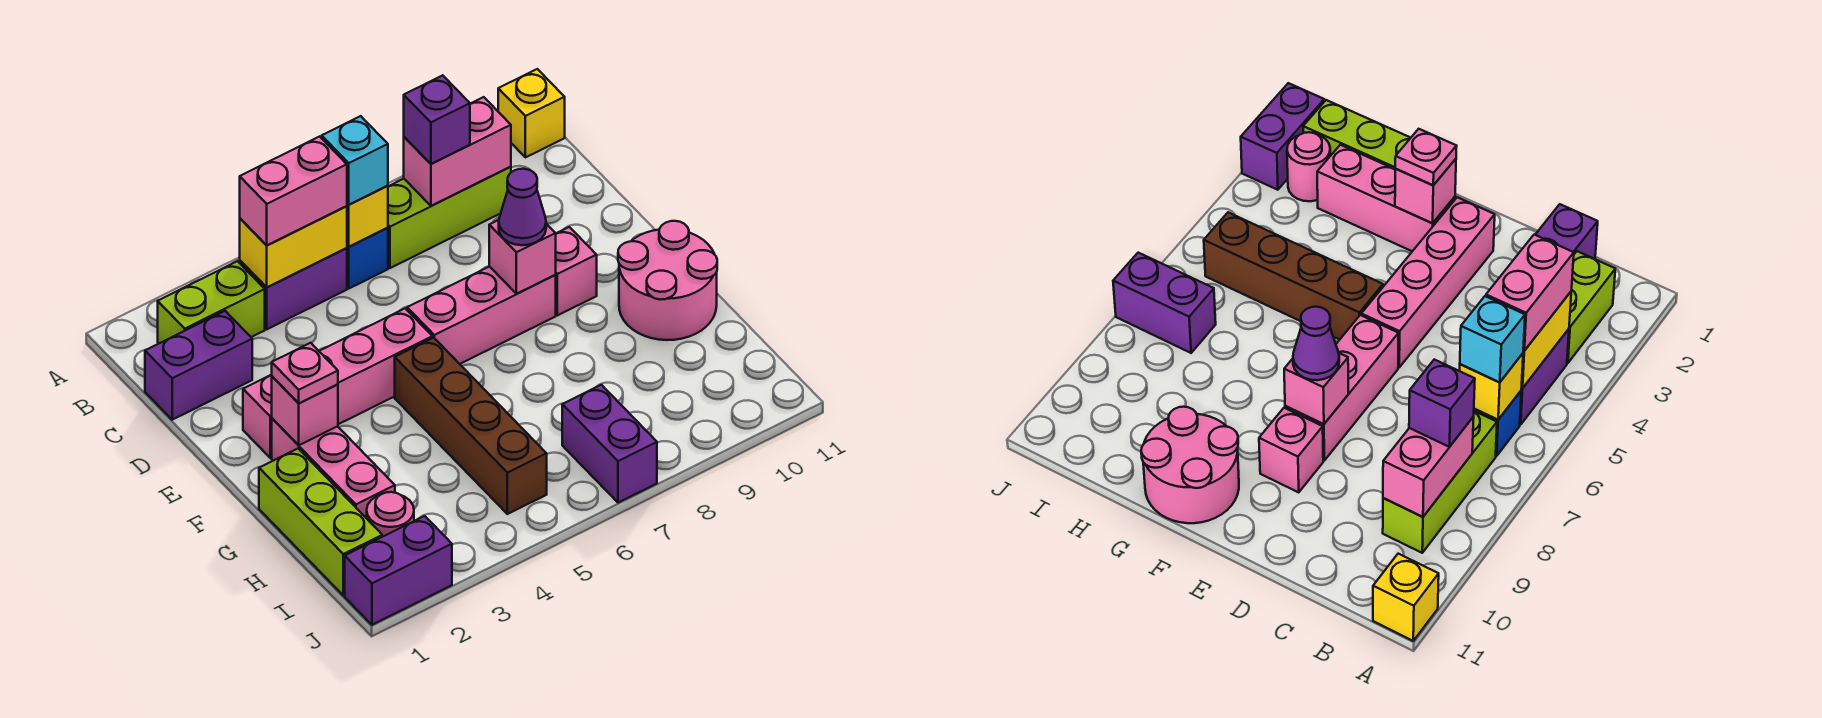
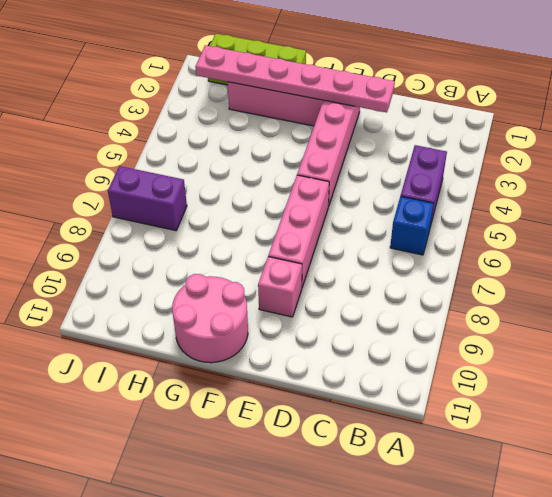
pink plate D2:I2 level 2 -> pink brick F2 level 2
none -> yellow brick A11 level 1
none -> lime brick B2:B3 level 1
none -> lime brick B7:B9 level 1

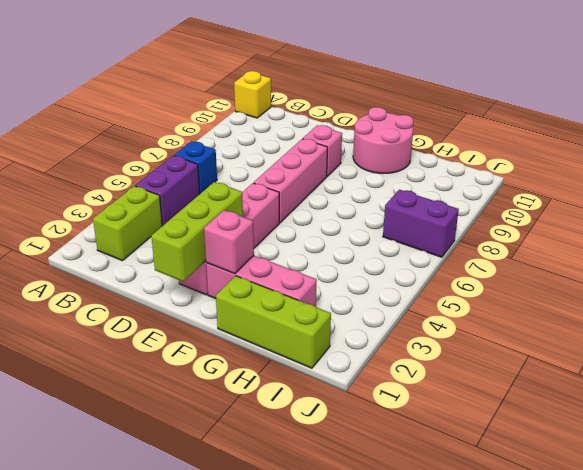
lime brick E1:E3 level 2 -> lime brick B7:B9 level 1
none -> purple brick C1:C2 level 1
none -> brown brick F5:I5 level 1
none -> pink round brick I2 level 1

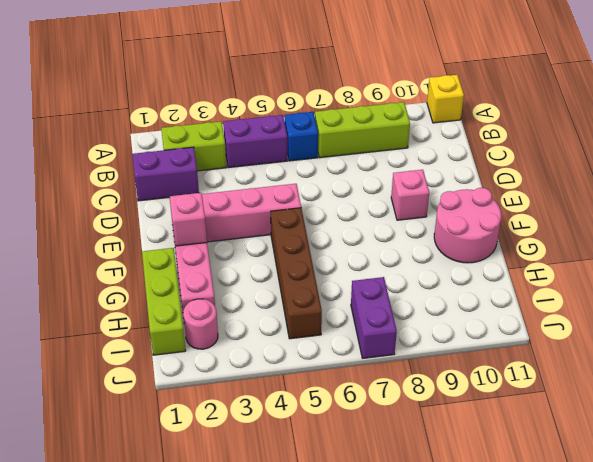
none -> pink brick E6:E8 level 1
none -> purple brick J1:J2 level 1
none -> yellow brick B4:B5 level 2

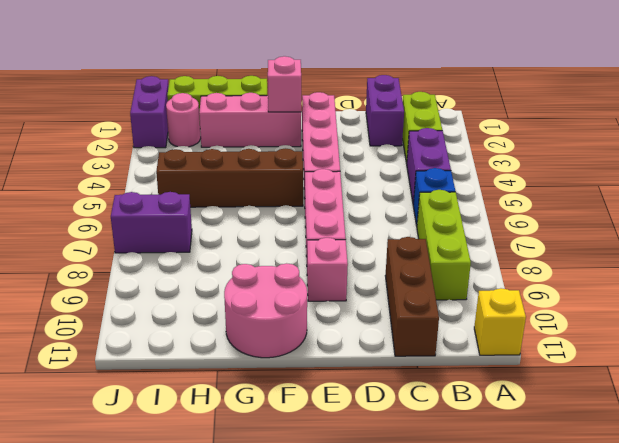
brown brick C9:C11 level 1 -> none
none -> yellow brick B4:B5 level 2
none -> yellow brick B6 level 2
none -> pink brick B8:B9 level 2

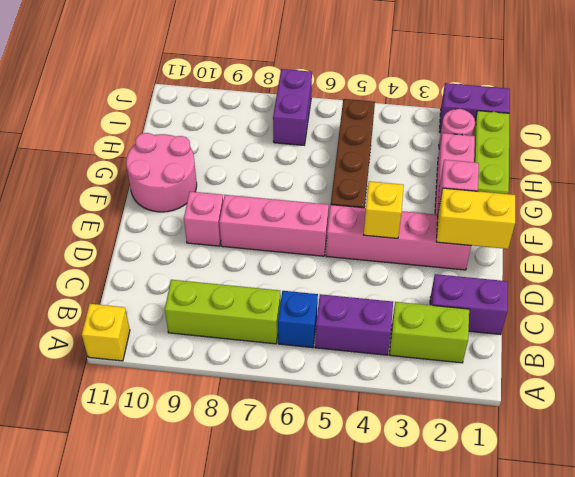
yellow brick E1:E2 level 2 -> yellow brick B4:B5 level 2
yellow brick E4 level 2 -> yellow brick B6 level 2
none -> pink brick B8:B9 level 2
none -> pink brick E8 level 2
none -> pink brick B4:B5 level 3

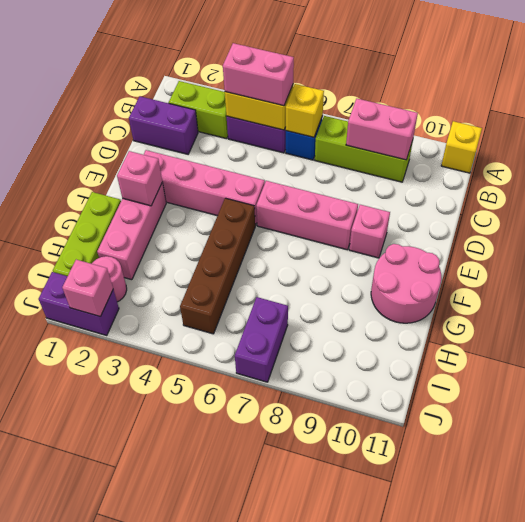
pink brick J2 level 2 -> pink brick E8 level 2
none -> cyan brick B6 level 3
none -> purple brick B8 level 3
none -> purple cone E8 level 3

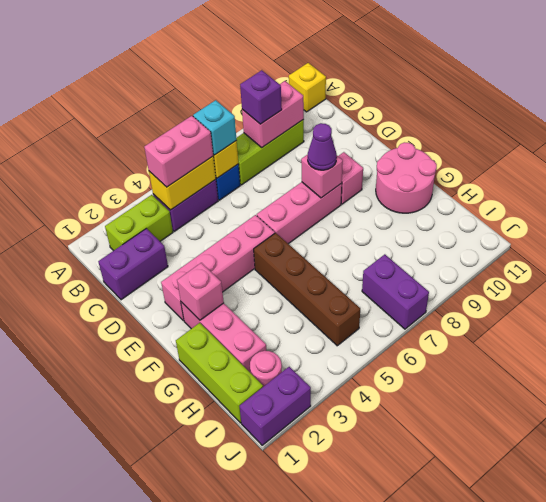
none -> pink plate F2 level 3

